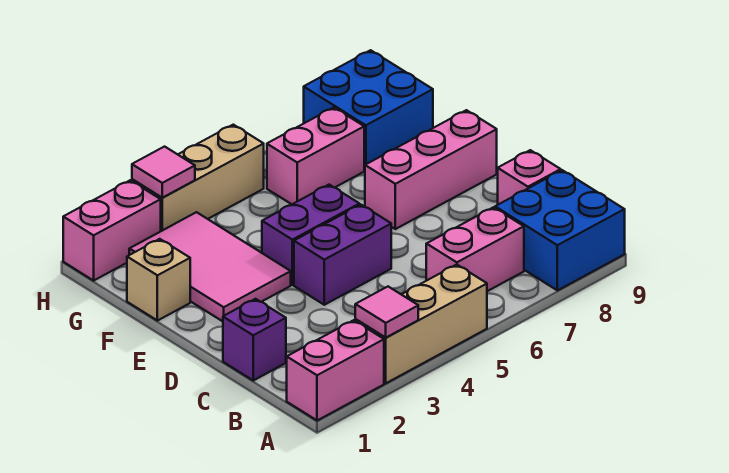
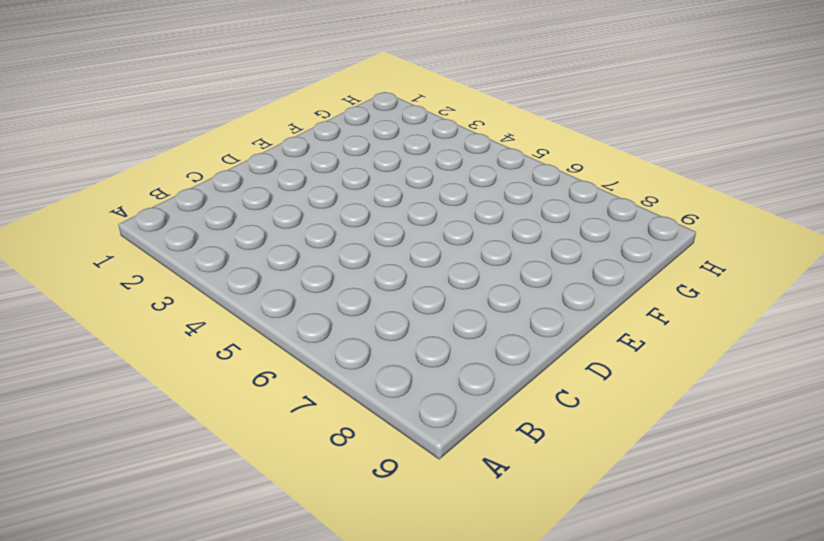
none -> pink brick A1:A2 level 1
none -> tan brick A3:A5 level 1
none -> blue brick A8:B9 level 1

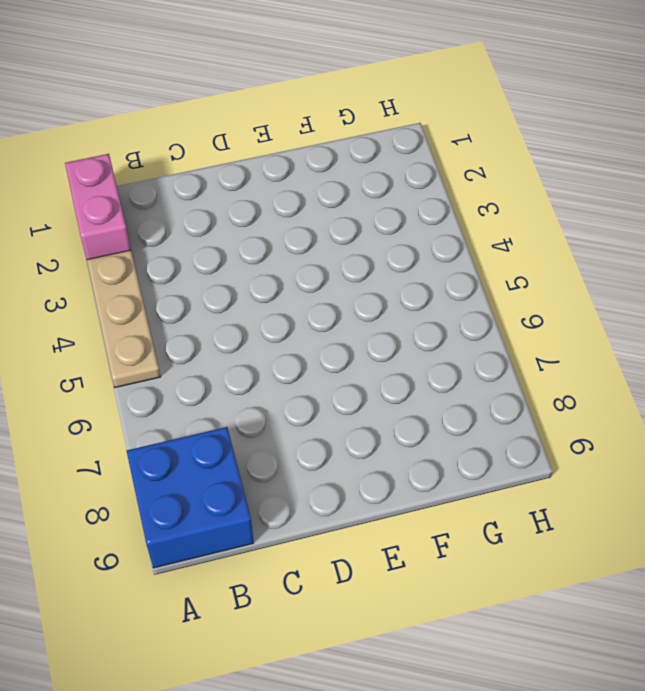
tan plate A3:A5 level 1 -> tan brick A3:A5 level 1
none -> pink brick B6:B7 level 1
none -> purple brick C1 level 1
none -> pink brick C9 level 1

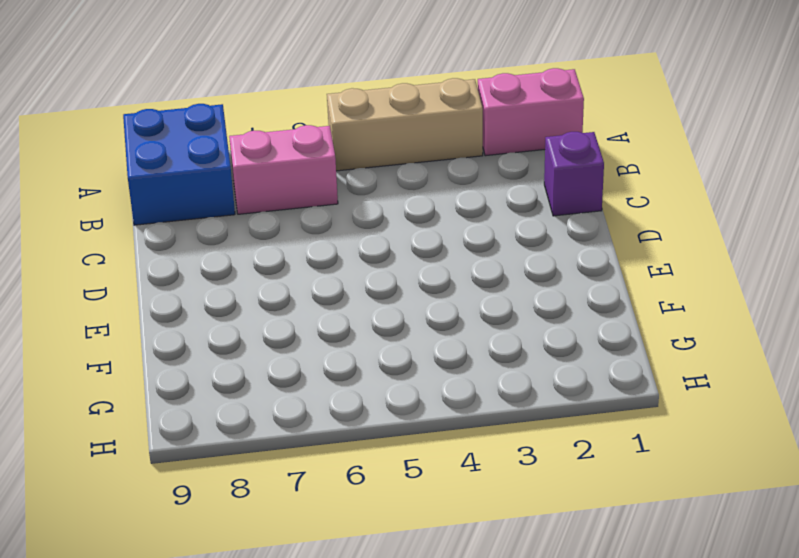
none -> pink brick C9 level 1
none -> purple brick D4:D5 level 1
none -> pink tile E2:G3 level 1

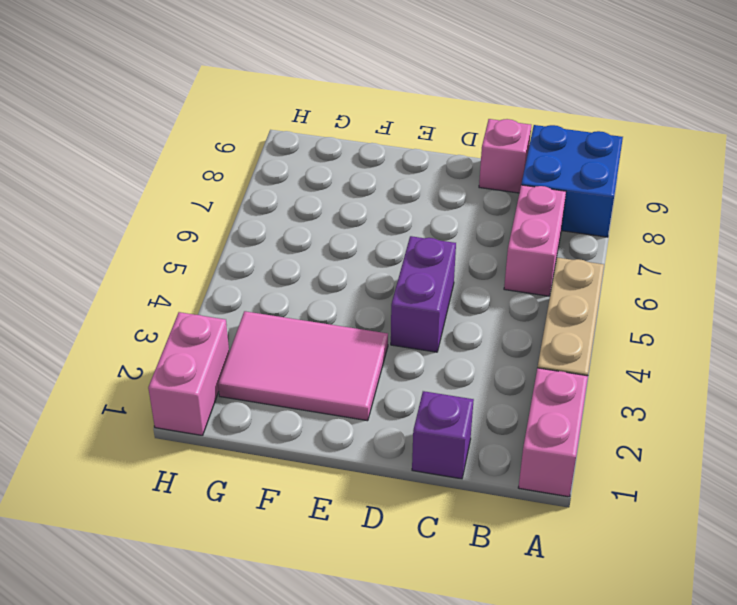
none -> purple brick E4:E5 level 1
none -> pink brick E7:E9 level 1
none -> tan brick F1 level 1

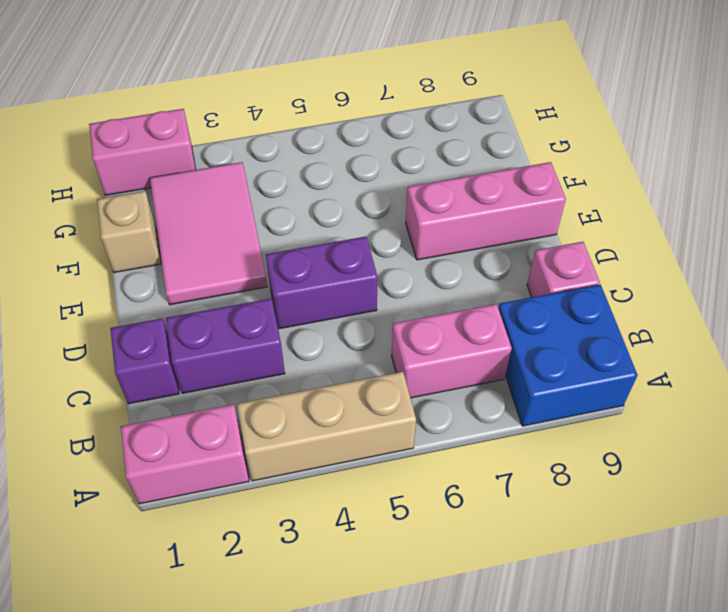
purple brick C2:C3 level 1 -> purple brick E4:E5 level 1
none -> pink brick G6:G7 level 1
none -> blue brick G8:H9 level 1
none -> tan brick H3:H5 level 1

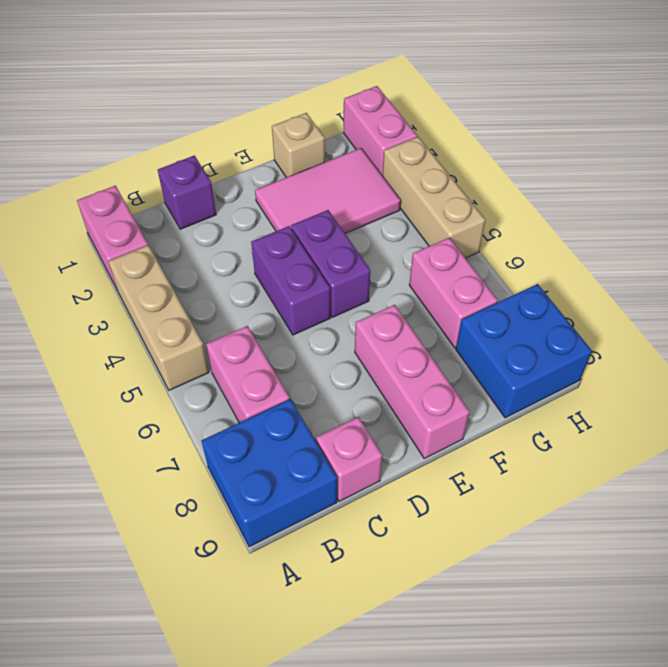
none -> pink tile A3 level 2
none -> pink tile H3 level 2

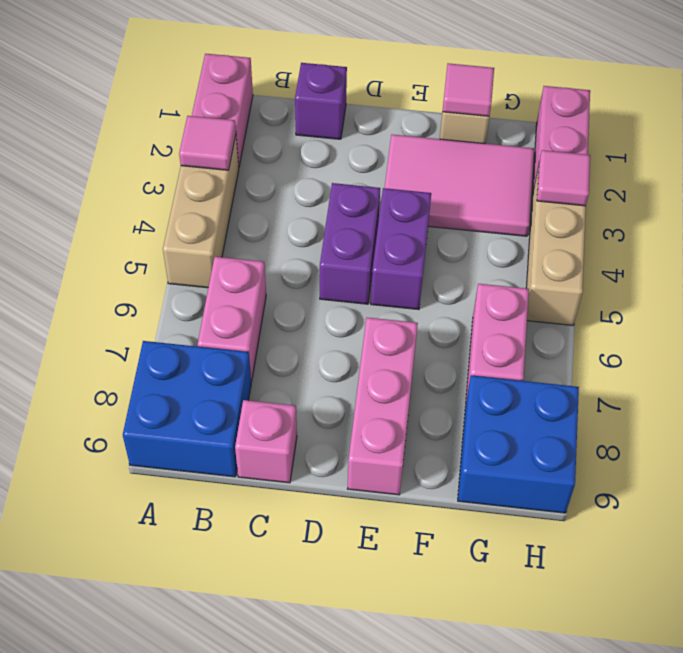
pink tile F1 level 2 -> none

